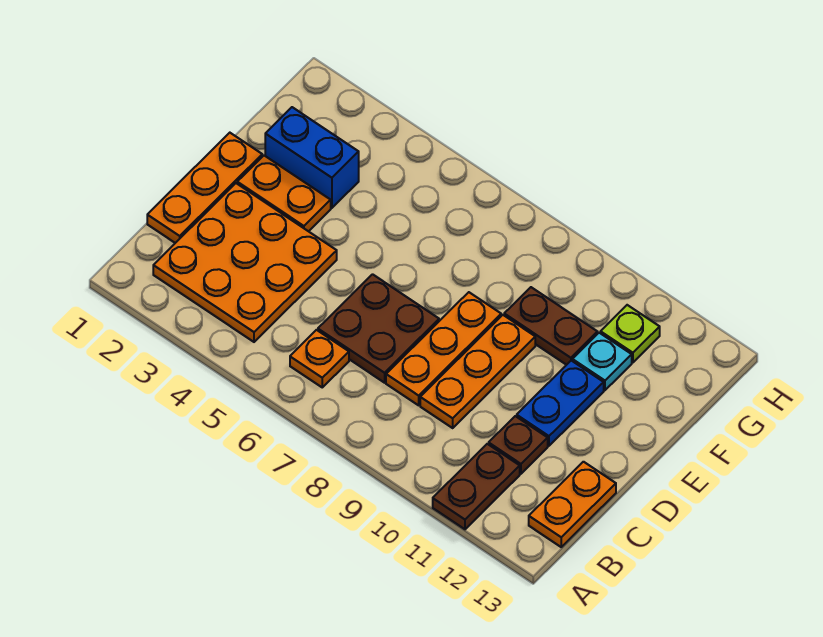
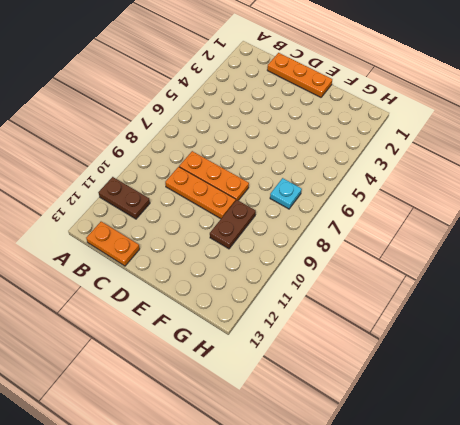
cyan plate G7 level 1 -> cyan plate F11 level 1
none -> orange plate B2:D4 level 1
none -> orange plate B6 level 1
none -> brown plate C6:D7 level 1

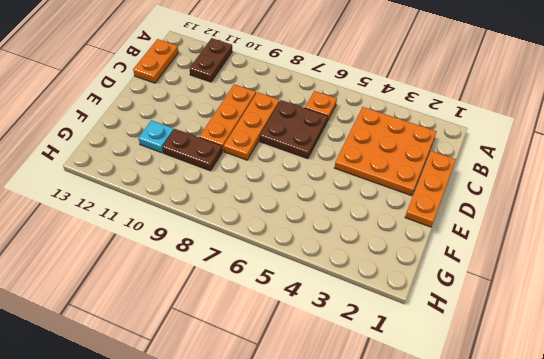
none -> brown plate C11 level 1
none -> blue plate D11:E11 level 1
none -> orange plate E2:E3 level 1

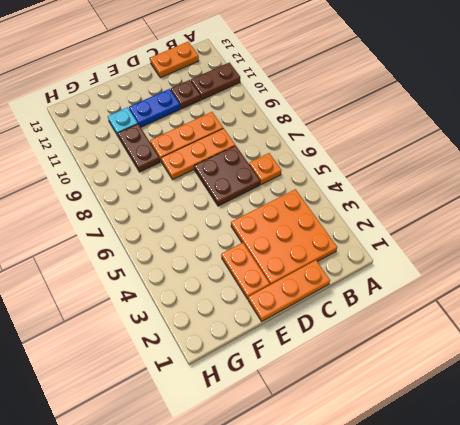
none -> blue brick F2:F3 level 1
none -> lime plate G11 level 1

